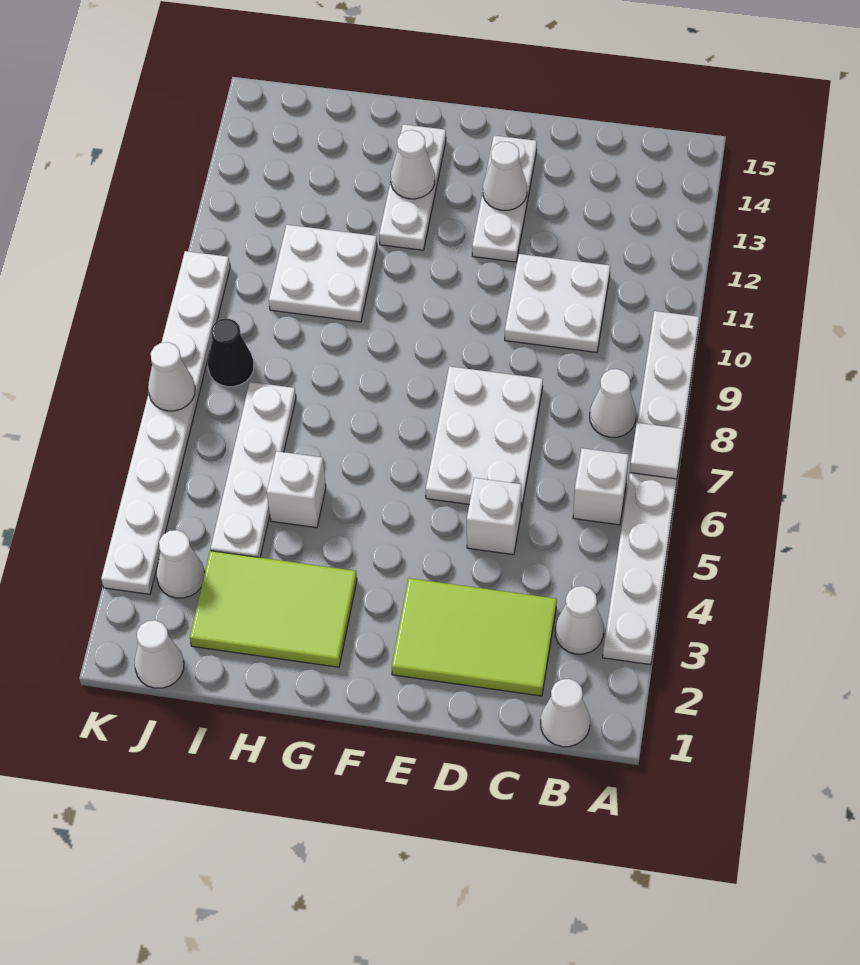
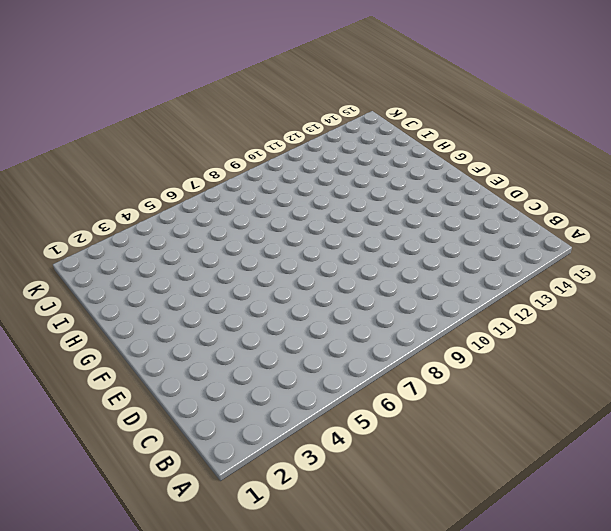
none -> white plate A3:A10 level 1
none -> white cone B1 level 1
none -> white cone B3 level 1

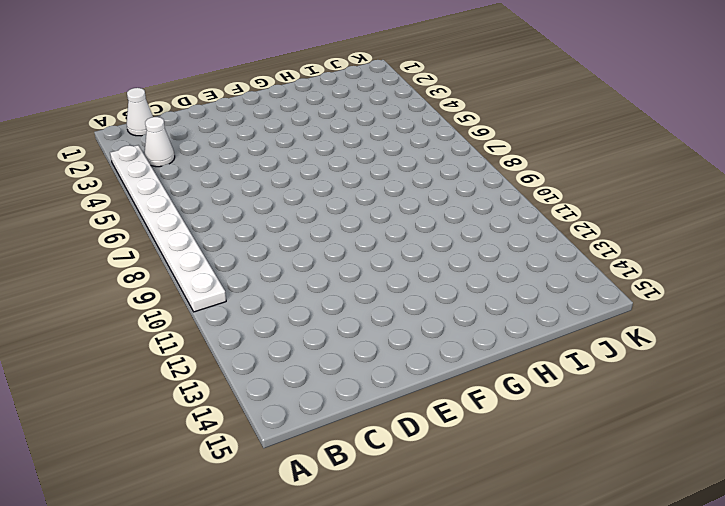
none -> white brick B6 level 1
none -> white cone B8 level 1
none -> lime tile C2:E3 level 1

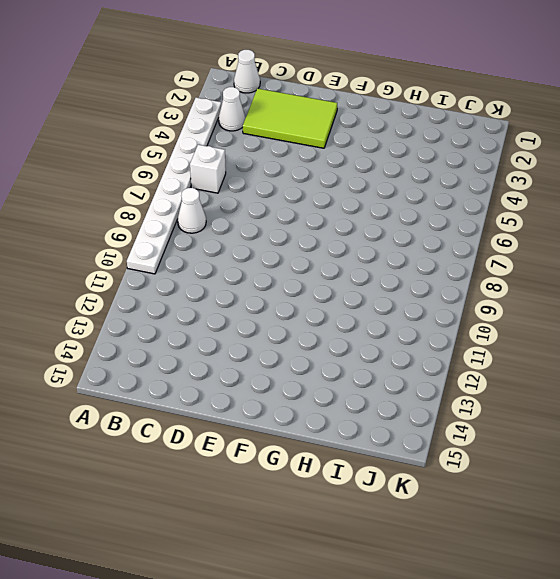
none -> white plate C10:D11 level 1
none -> white brick D5 level 1
none -> white plate D6:E8 level 1

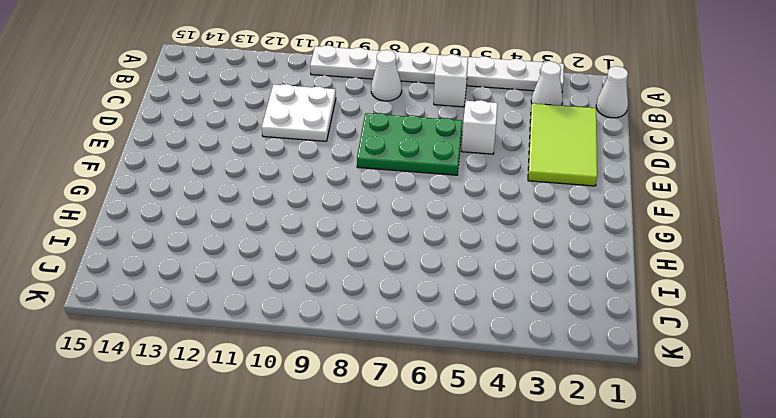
green plate D6:E8 level 1 -> white plate D6:E8 level 1
none -> white plate E12:E14 level 1
none -> lime tile G2:I3 level 1
none -> white plate G12:G14 level 1

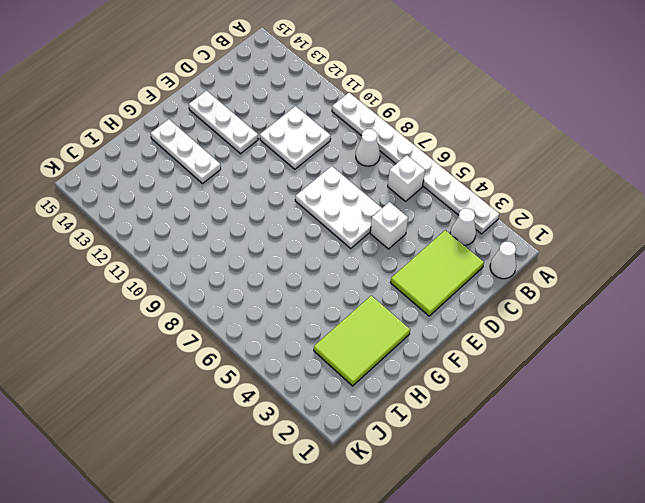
none -> white brick H5 level 1
none -> white plate H10:I11 level 1
none -> white plate I4:I7 level 1

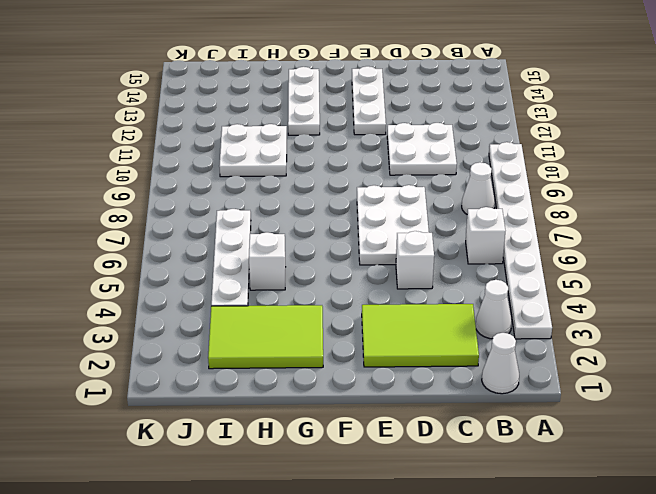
none -> white cone J1 level 1
none -> white cone J3 level 1
none -> black cone J8 level 1

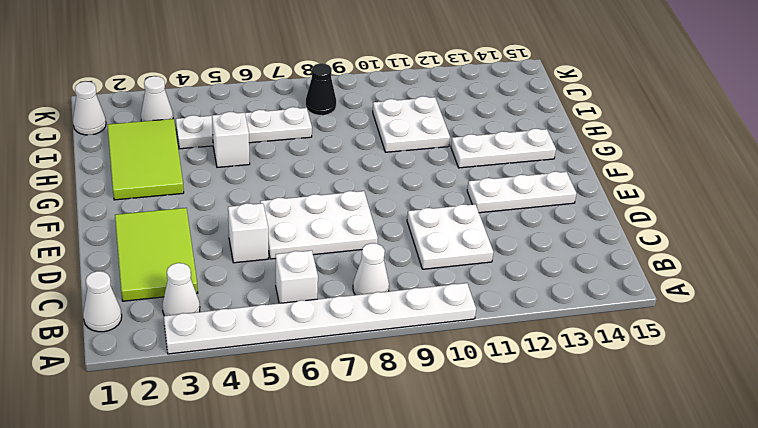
none -> white plate K3:K10 level 1
none -> white tile A7 level 2
none -> white cone E13 level 2

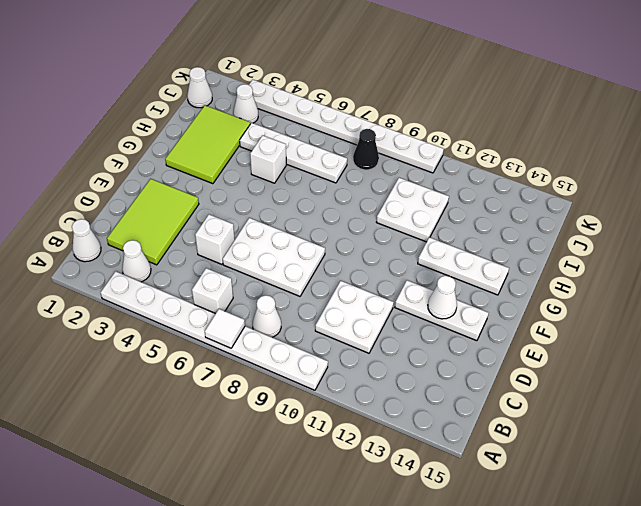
none -> white cone G13 level 2
none -> white cone K7 level 2

